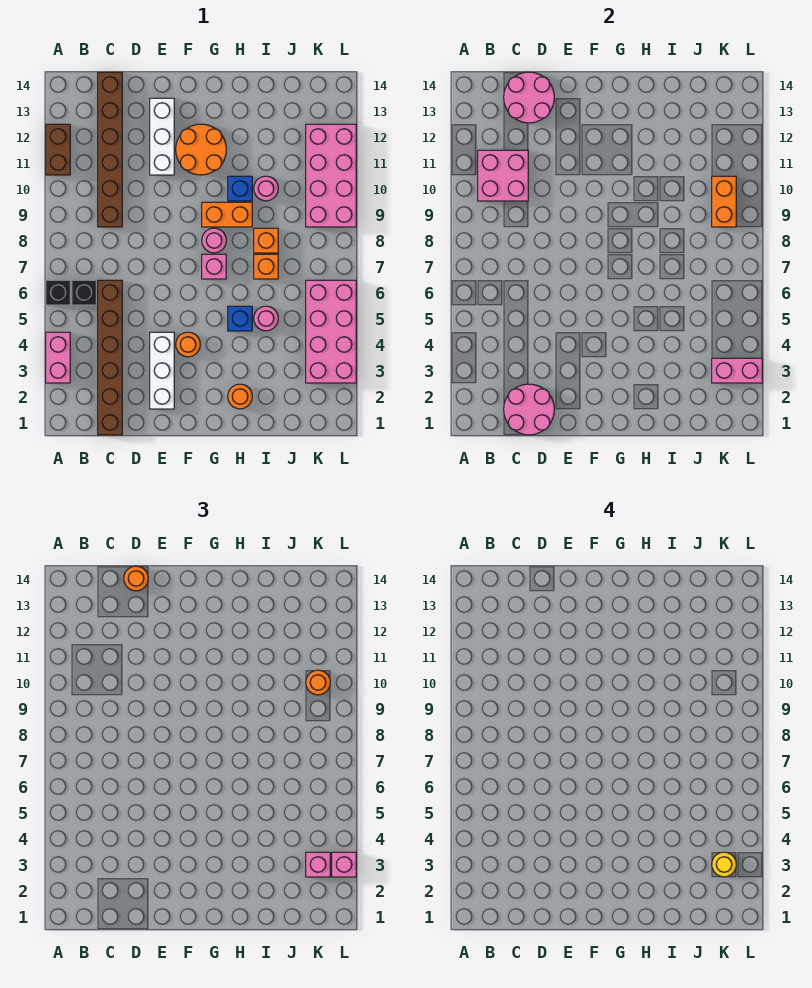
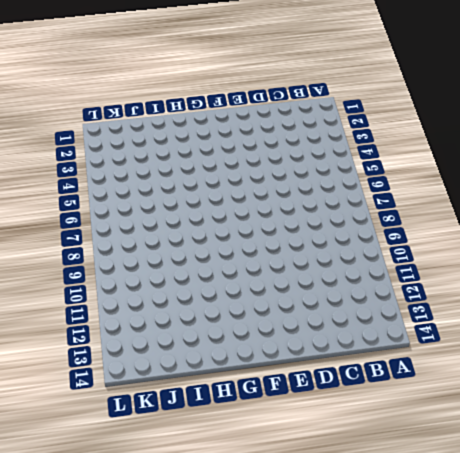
none -> pink brick A3:A4 level 1
none -> black brick A6 level 1
none -> brown brick A11:A12 level 1
none -> black brick B6 level 1

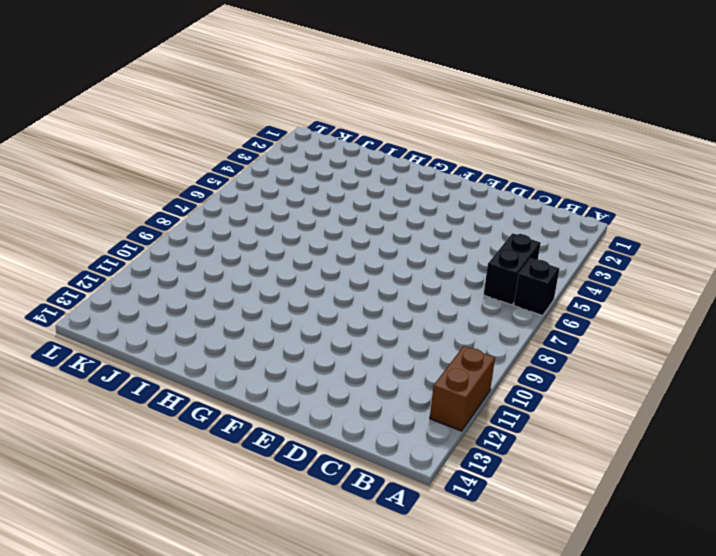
black brick B5:B6 level 1 -> black brick B6 level 1
none -> pink brick A3:A4 level 1
none -> brown brick C1:C6 level 1
none -> brown brick C9:C14 level 1
none -> white brick E2:E4 level 1

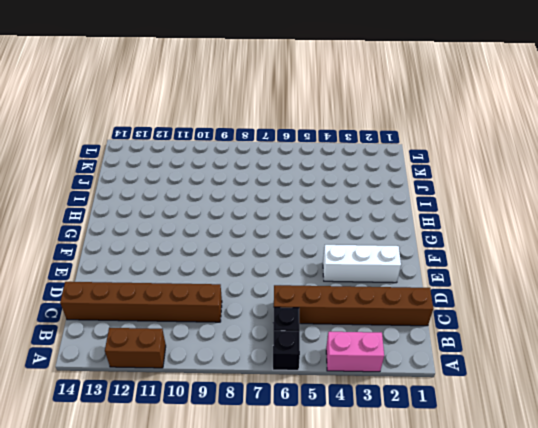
none -> white brick E11:E13 level 1
none -> orange round brick F4 level 1
none -> orange round brick F11:G12 level 1
none -> pink brick G7 level 1

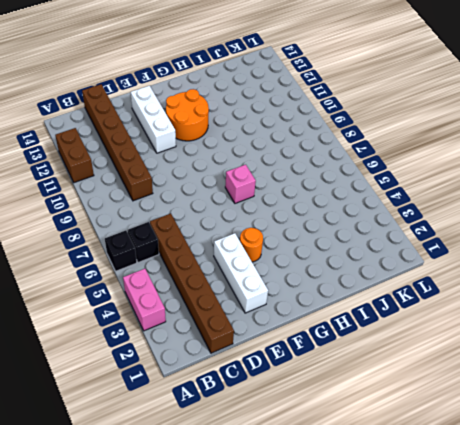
none -> pink round brick G8 level 1
none -> orange brick G9:H9 level 1
none -> orange round brick H2 level 1
none -> blue brick H5 level 1

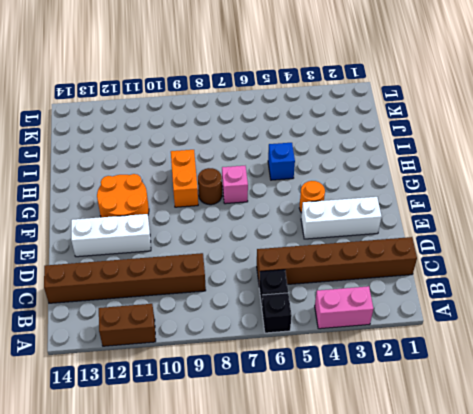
brown round brick G8 level 1 -> pink round brick G8 level 1
none -> orange round brick H2 level 1
none -> blue brick H10 level 1
none -> pink round brick I5 level 1
none -> orange brick I7 level 1

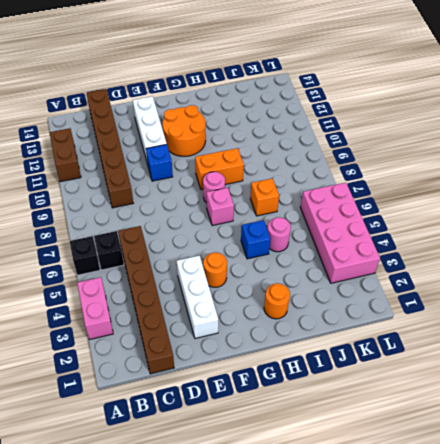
blue brick E10 level 1 -> blue brick H10 level 1
none -> orange brick I8 level 1
none -> pink round brick I10 level 1
none -> pink brick K9:L12 level 1
none -> pink brick B10:C11 level 2

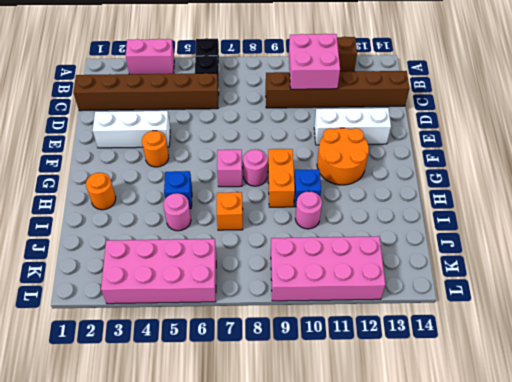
none -> orange brick I8 level 1
none -> pink round brick C1:D2 level 2
none -> pink round brick C13:D14 level 2
none -> pink brick K3:L3 level 2

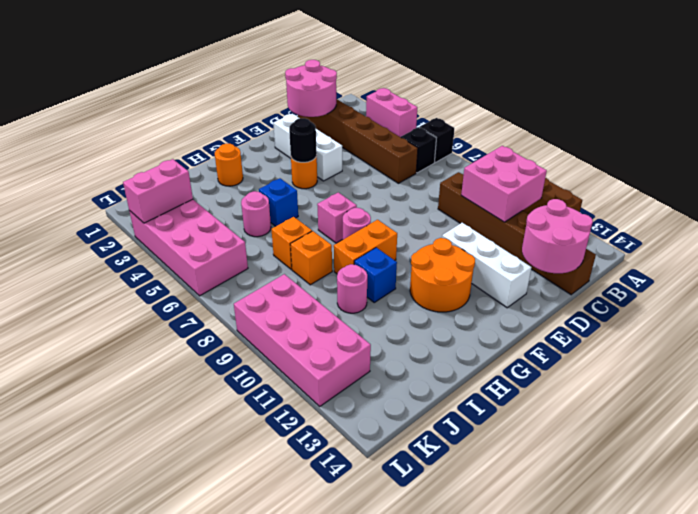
black round brick F4 level 2 -> none
none -> orange brick K9:K10 level 2
none -> orange round brick D14 level 3
none -> pink brick K3 level 3
none -> orange round brick K10 level 3

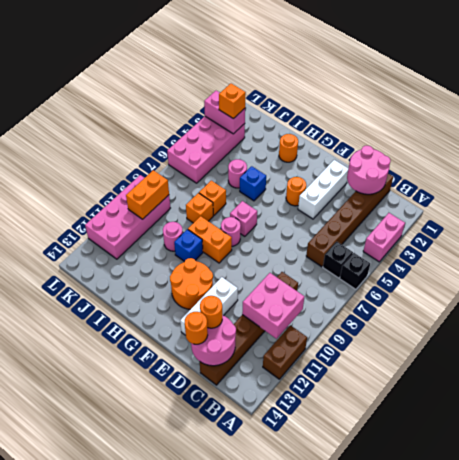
orange round brick D13 level 3 -> orange round brick K10 level 3
orange brick K3 level 3 -> pink brick K3 level 3
none -> pink brick L3 level 3
none -> yellow round brick K3 level 4

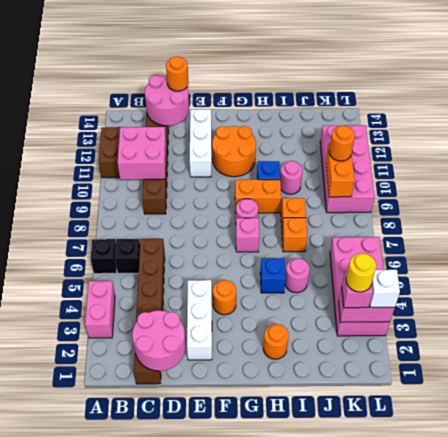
white brick L3 level 3 -> pink brick L3 level 3

